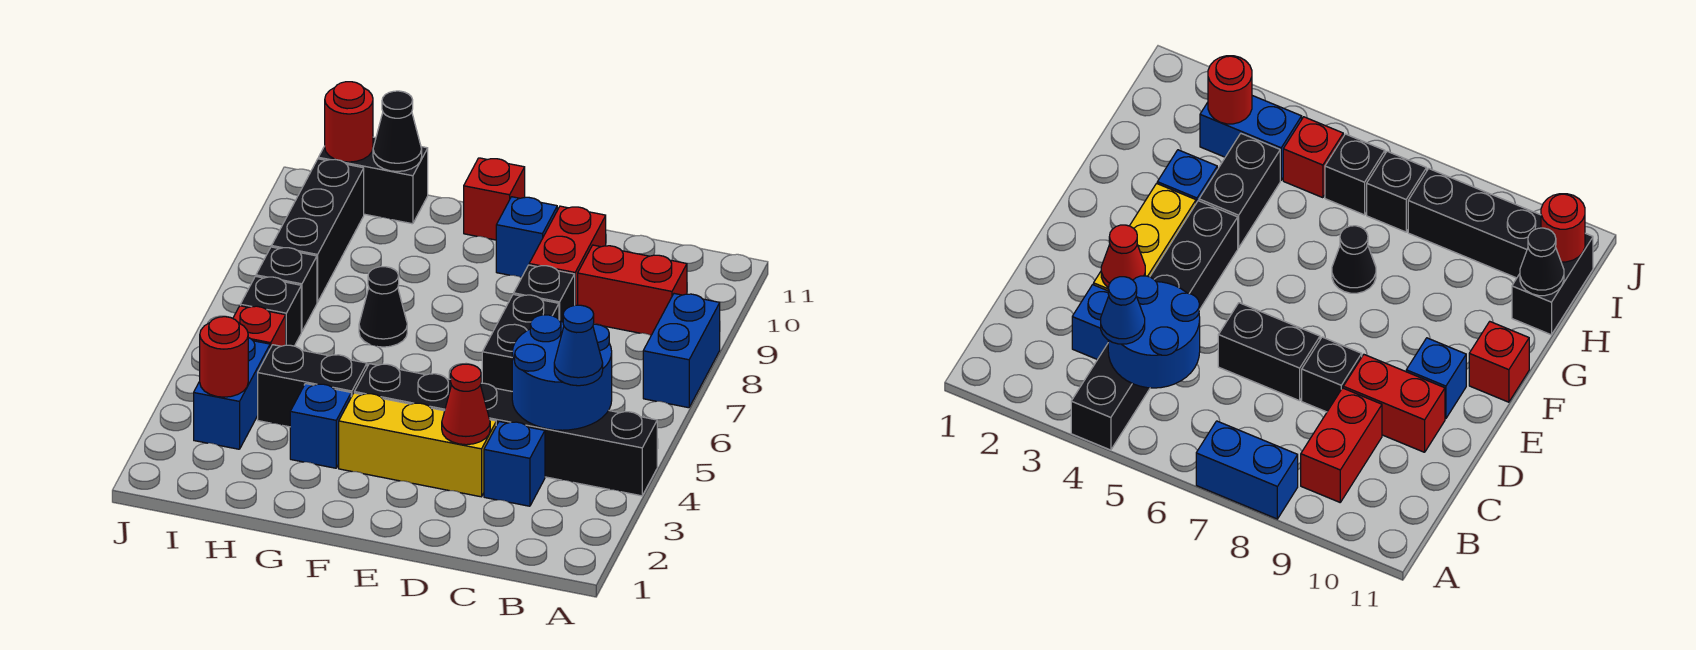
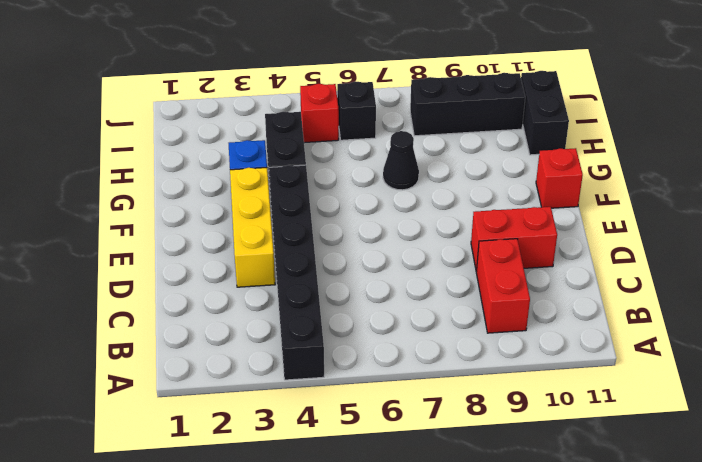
none -> blue brick A7:A8 level 1
none -> blue brick C3 level 1
none -> black brick D6:D7 level 1

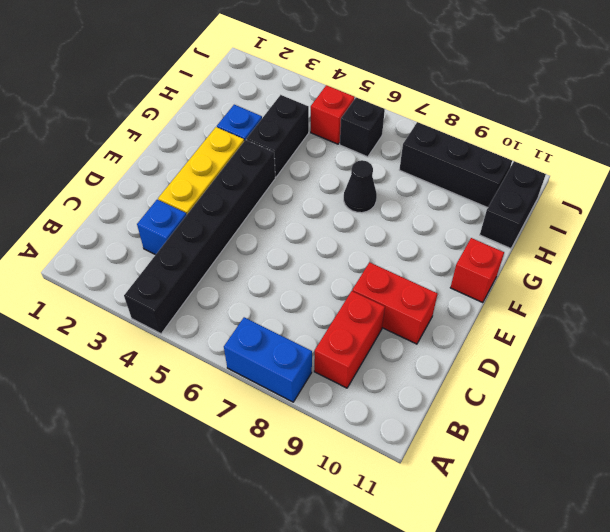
none -> black brick D6:D7 level 1
none -> black brick D8 level 1
none -> blue brick E10 level 1

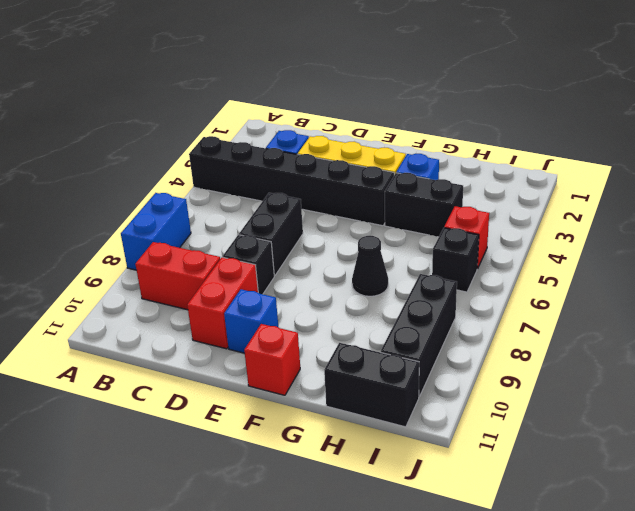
none -> blue brick I3:I4 level 1
none -> black brick I7 level 1
none -> blue round brick B4:C5 level 2

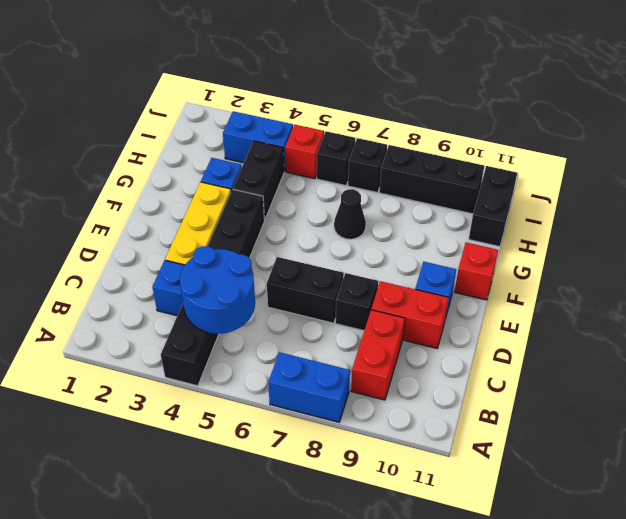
none -> red cone D3 level 2
none -> black cone H11 level 2
none -> red round brick I3 level 2

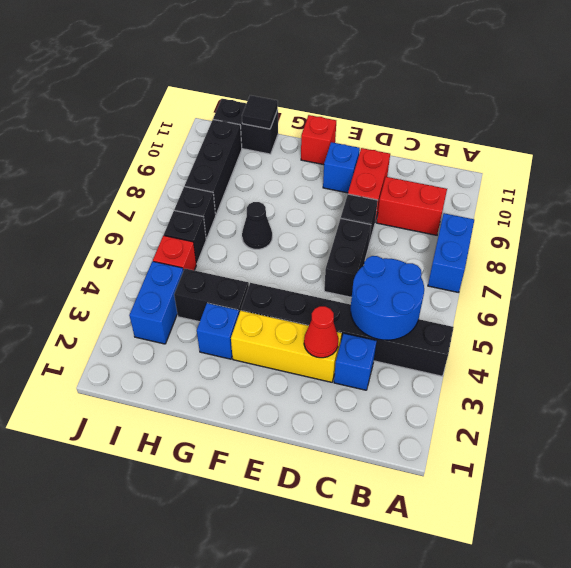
black tile H11 level 2 -> black cone H11 level 2
none -> red round brick I3 level 2
none -> red round brick I11 level 2
none -> blue cone B4 level 3

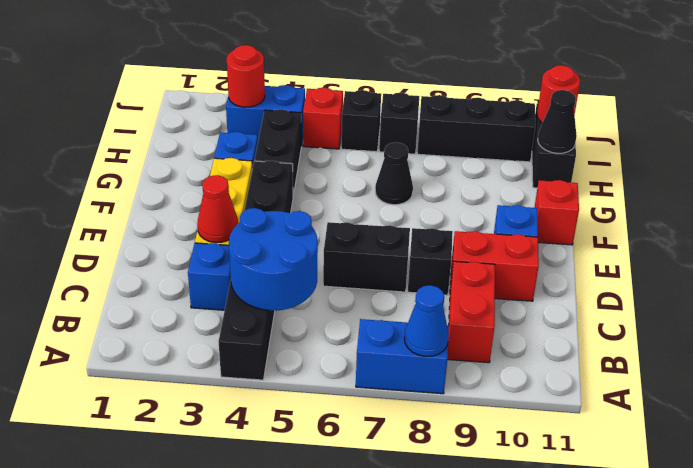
blue cone A8 level 2 -> blue cone B4 level 3

